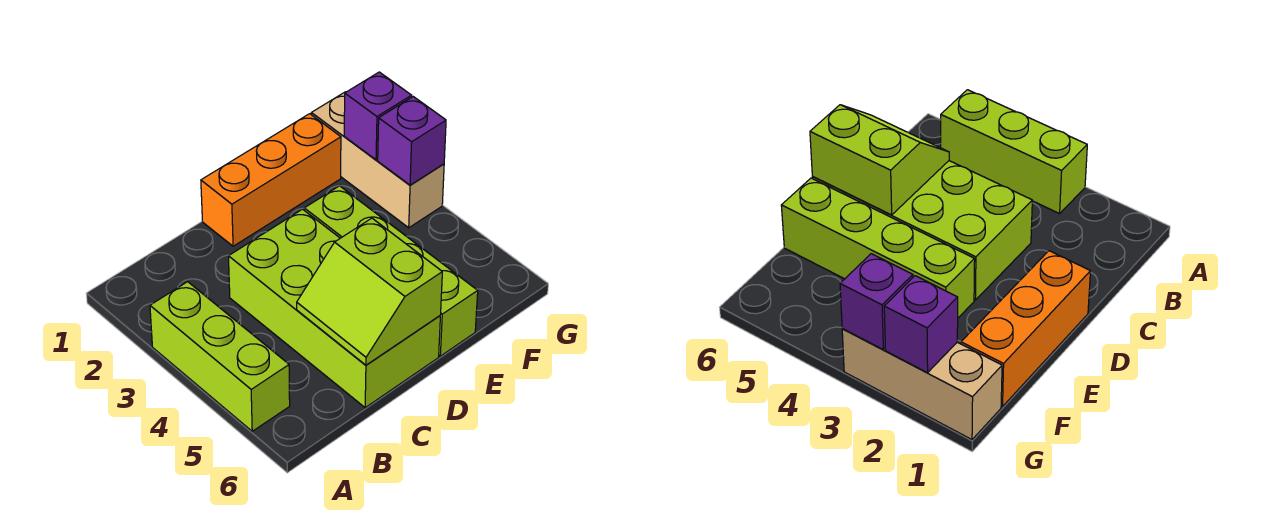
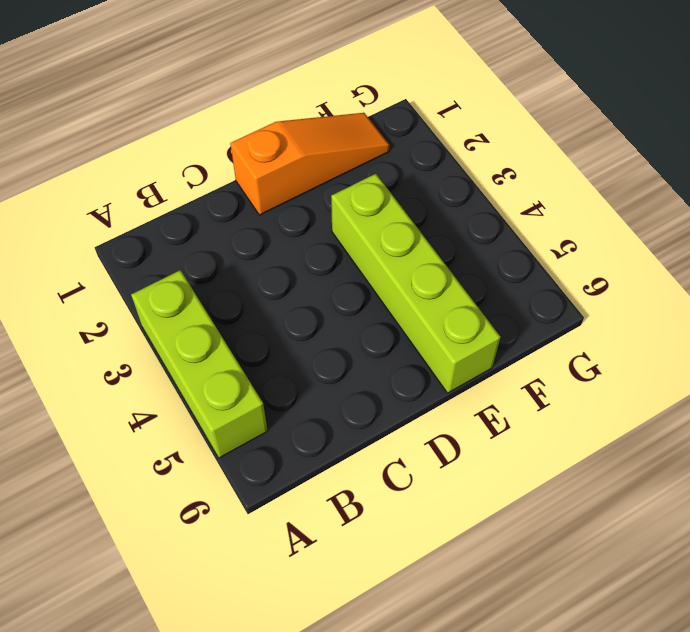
orange slope D1:F1 level 1 top D -> orange brick D1:F1 level 1
none -> lime brick C3:D6 level 1
none -> tan brick G1:G3 level 1

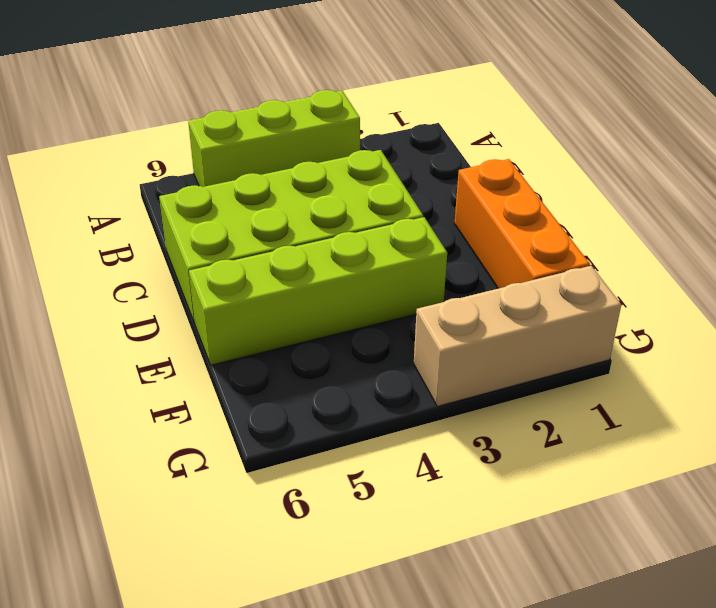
none -> lime slope C5:D6 level 2 top D
none -> purple brick G2 level 2

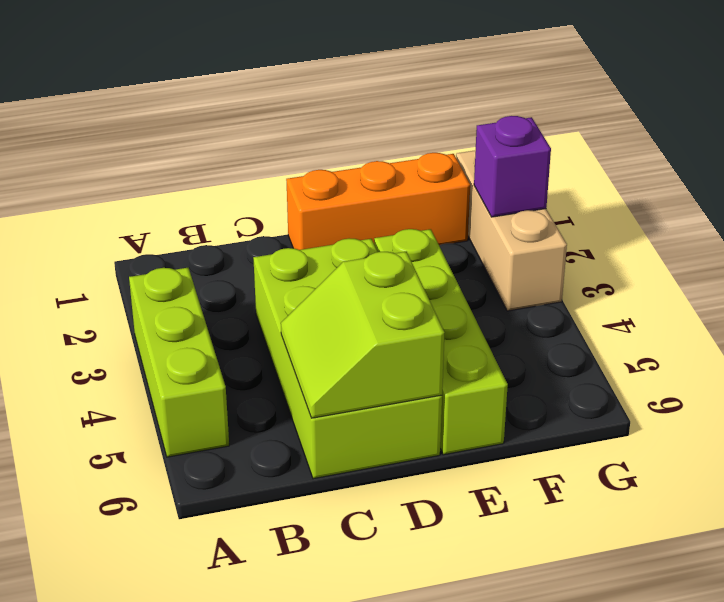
none -> purple brick G3 level 2

